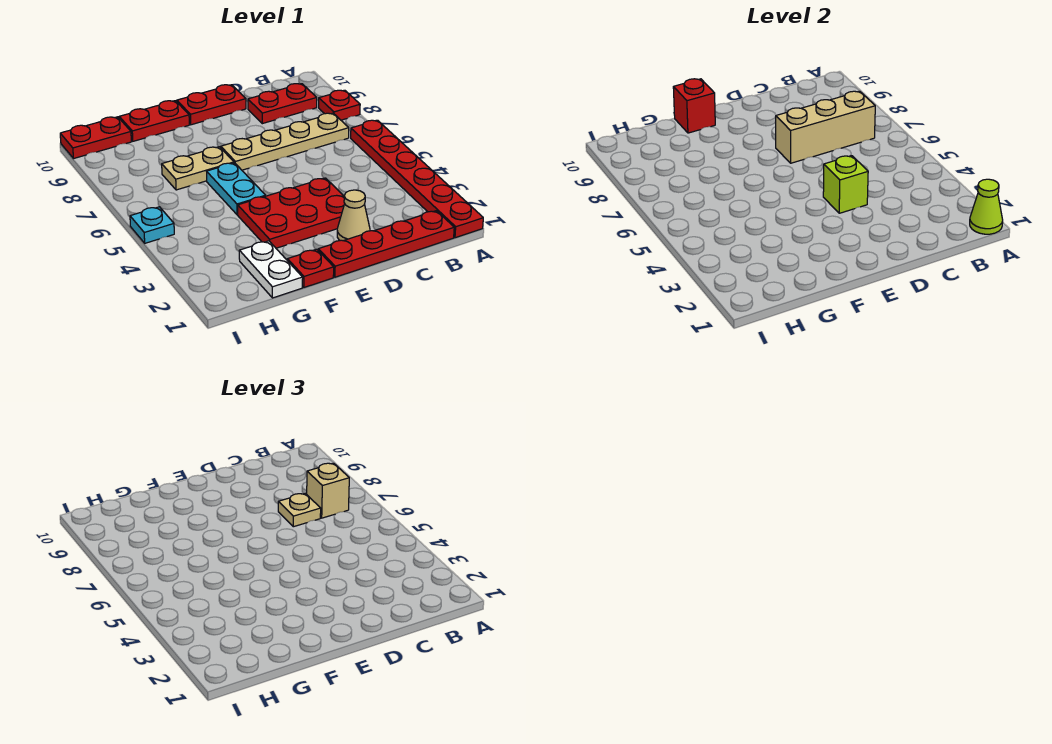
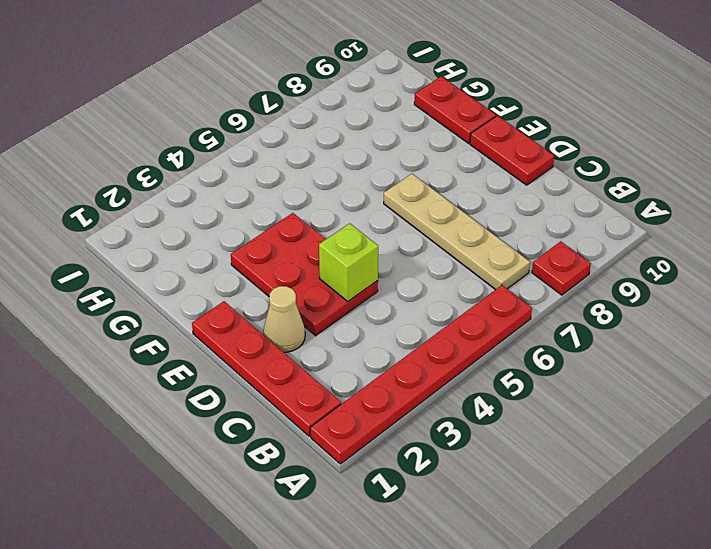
none -> red plate B9:C9 level 1
none -> red plate F1 level 1
none -> cyan plate F5:F6 level 1

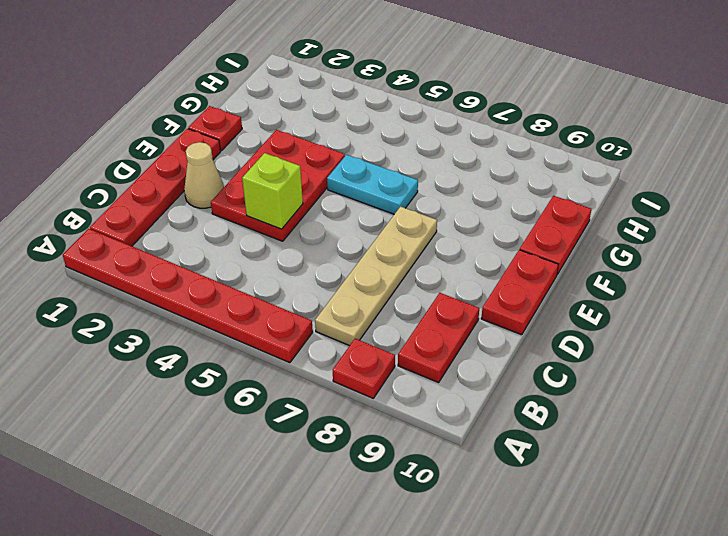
none -> tan plate F7:G7 level 1
none -> white plate G1:G2 level 1
none -> red plate H10:I10 level 1

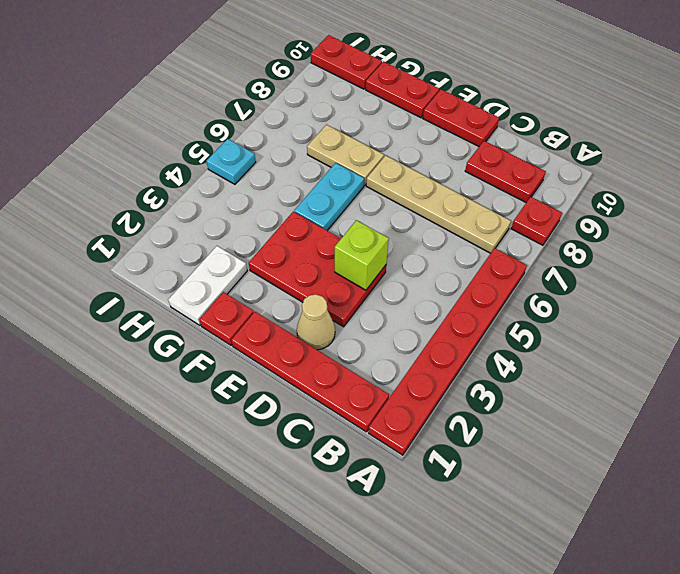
none -> lime cone A1 level 2
none -> tan brick B7:D7 level 2
none -> red brick F10 level 2

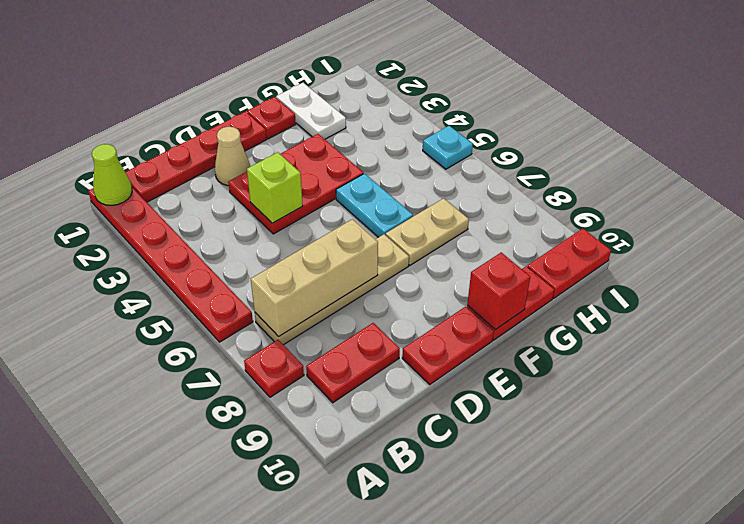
none -> tan brick B7 level 3
none -> tan plate C7 level 3

